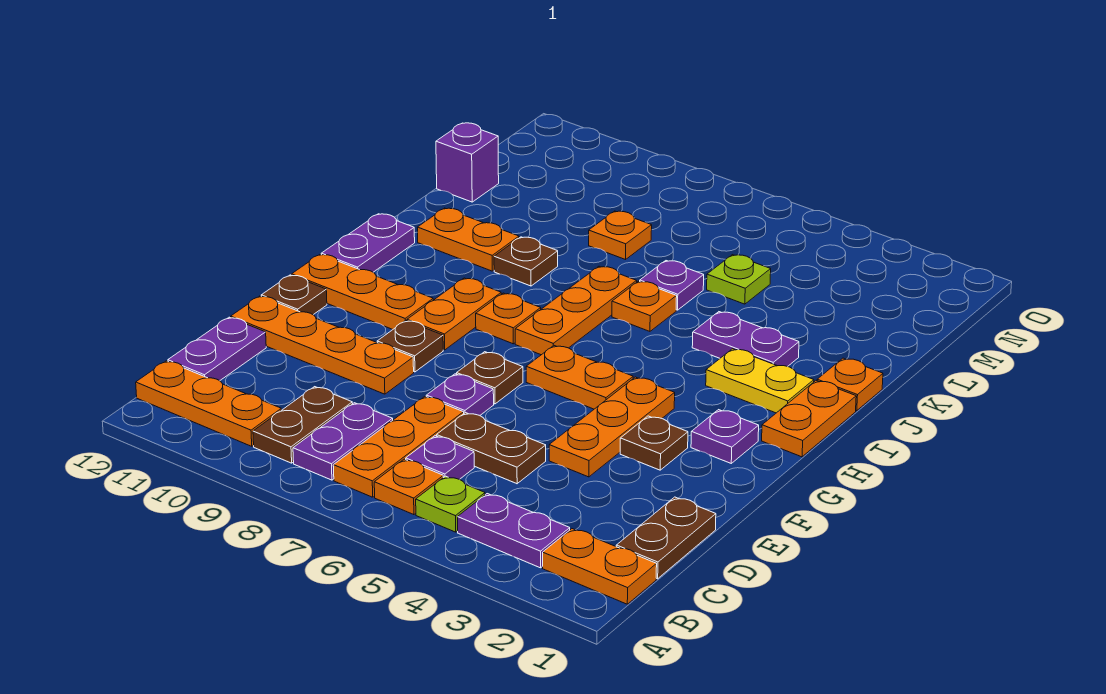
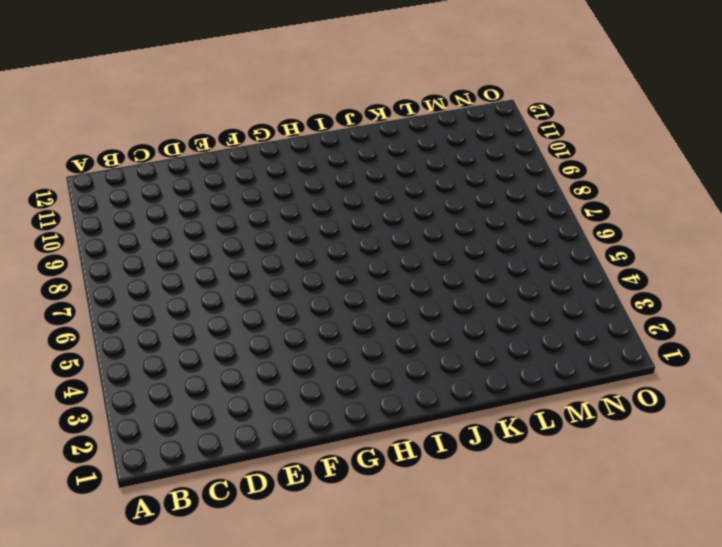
none -> orange plate B1:B2 level 1
none -> purple plate B3:B4 level 1
none -> lime plate B5 level 1
none -> orange plate B6 level 1

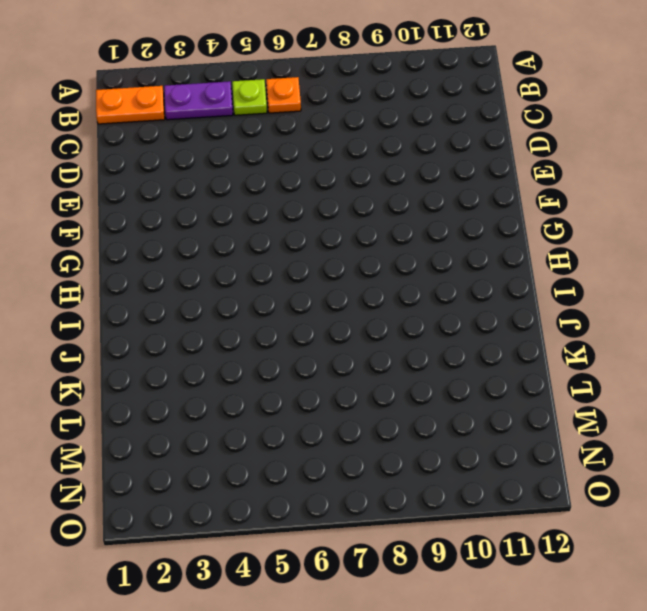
none -> orange plate B7:D7 level 1
none -> purple plate B8:C8 level 1
none -> brown plate B9:C9 level 1
none -> orange plate B10:B12 level 1

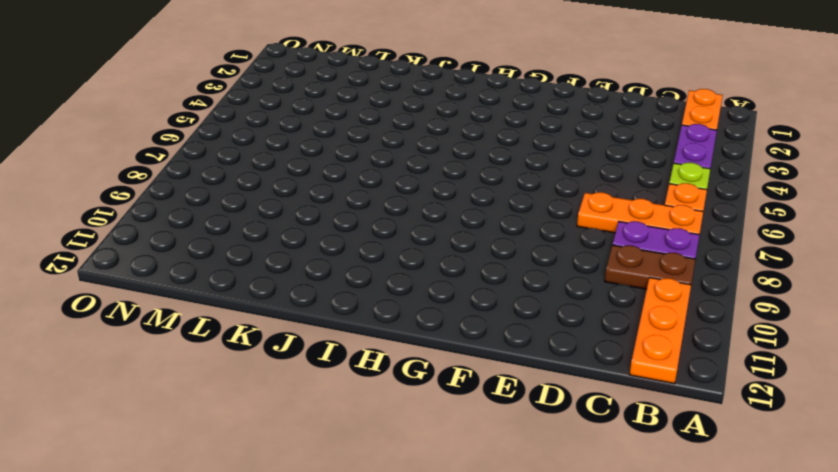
none -> brown plate C1:D1 level 1
none -> purple plate C6 level 1
none -> purple plate C12:D12 level 1
none -> brown plate D5:D6 level 1

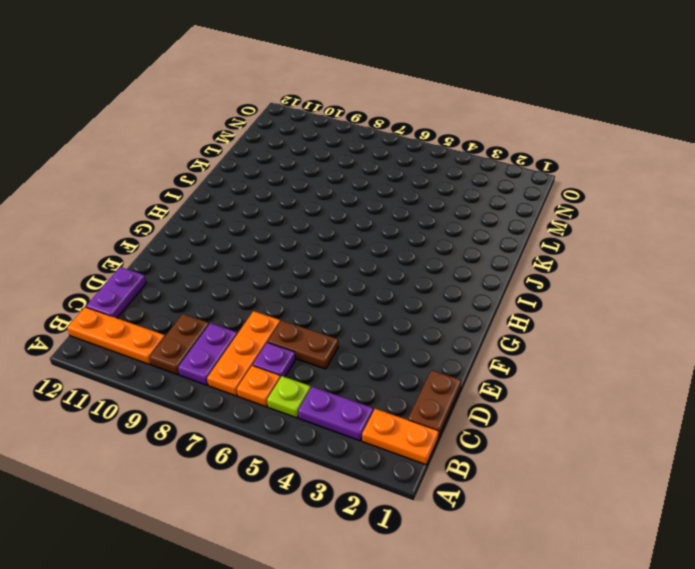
none -> orange plate E4:G4 level 1
none -> purple plate E7 level 1
none -> orange plate E9:E12 level 1
none -> brown plate F3 level 1

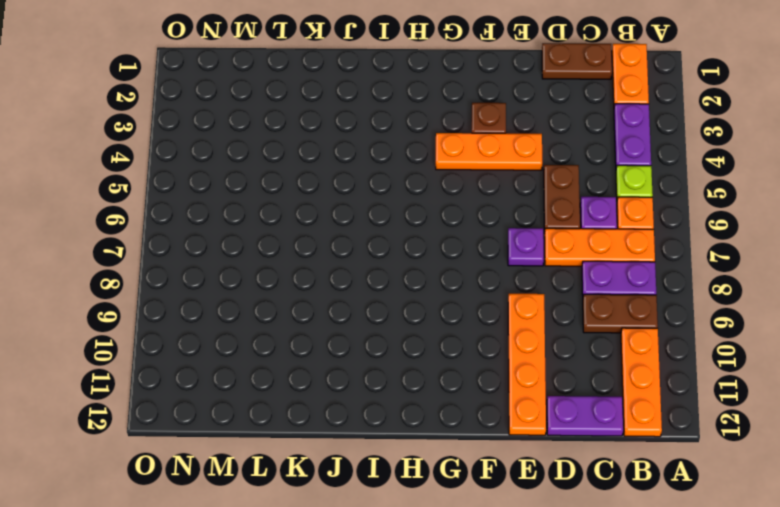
none -> brown plate F7 level 1
none -> brown plate F9 level 1
none -> brown plate F12 level 1
none -> purple plate G2 level 1

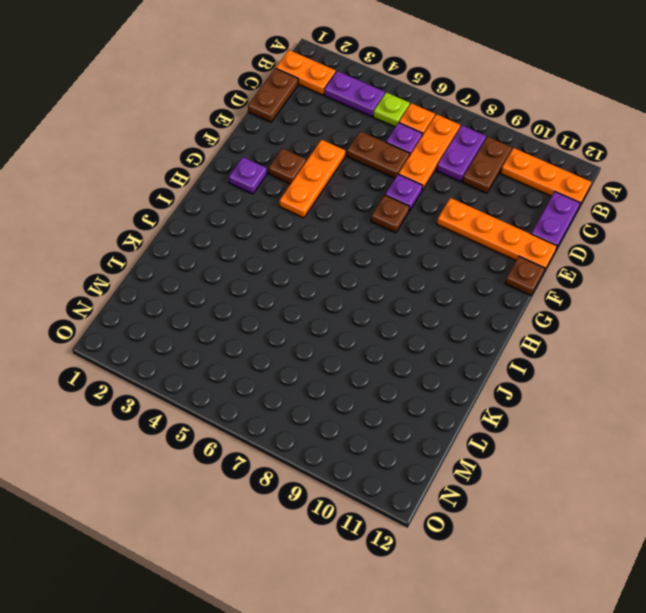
none -> brown plate F9 level 1
none -> orange plate G5:G6 level 1
none -> orange plate G9:H9 level 1
none -> orange plate G10:G12 level 1

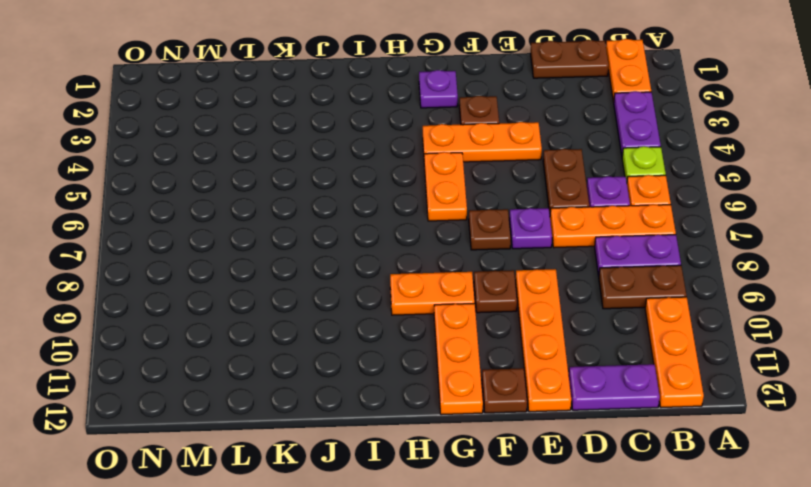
none -> orange plate H1:I1 level 1
none -> orange plate H7:J7 level 1
none -> orange plate H8 level 1
none -> purple plate H12:I12 level 1

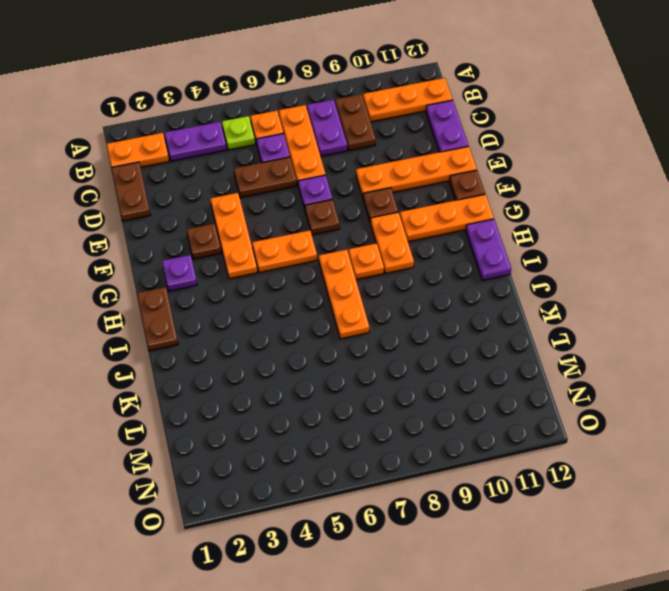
brown plate H1:I1 level 1 -> orange plate H1:I1 level 1
none -> yellow plate I2:I3 level 1
none -> orange plate J1 level 1
none -> purple plate J3:J4 level 1
none -> orange plate J6 level 1

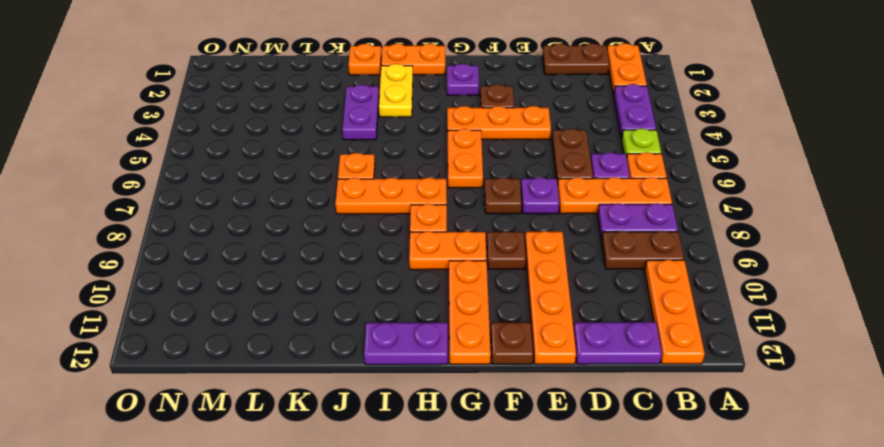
none -> brown plate J9 level 1
none -> orange plate J10:J11 level 1
none -> purple plate K6 level 1
none -> lime plate L5 level 1

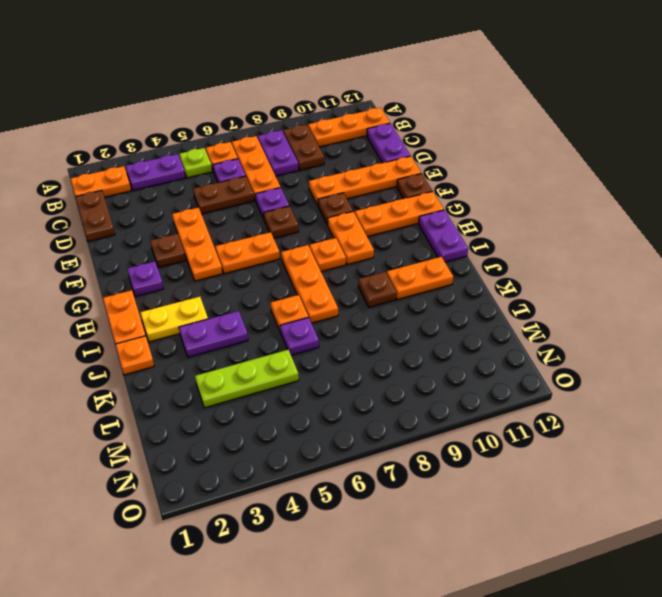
lime plate L3:L5 level 1 -> lime plate L5 level 1
none -> orange plate L8 level 1
none -> purple brick L12 level 1

